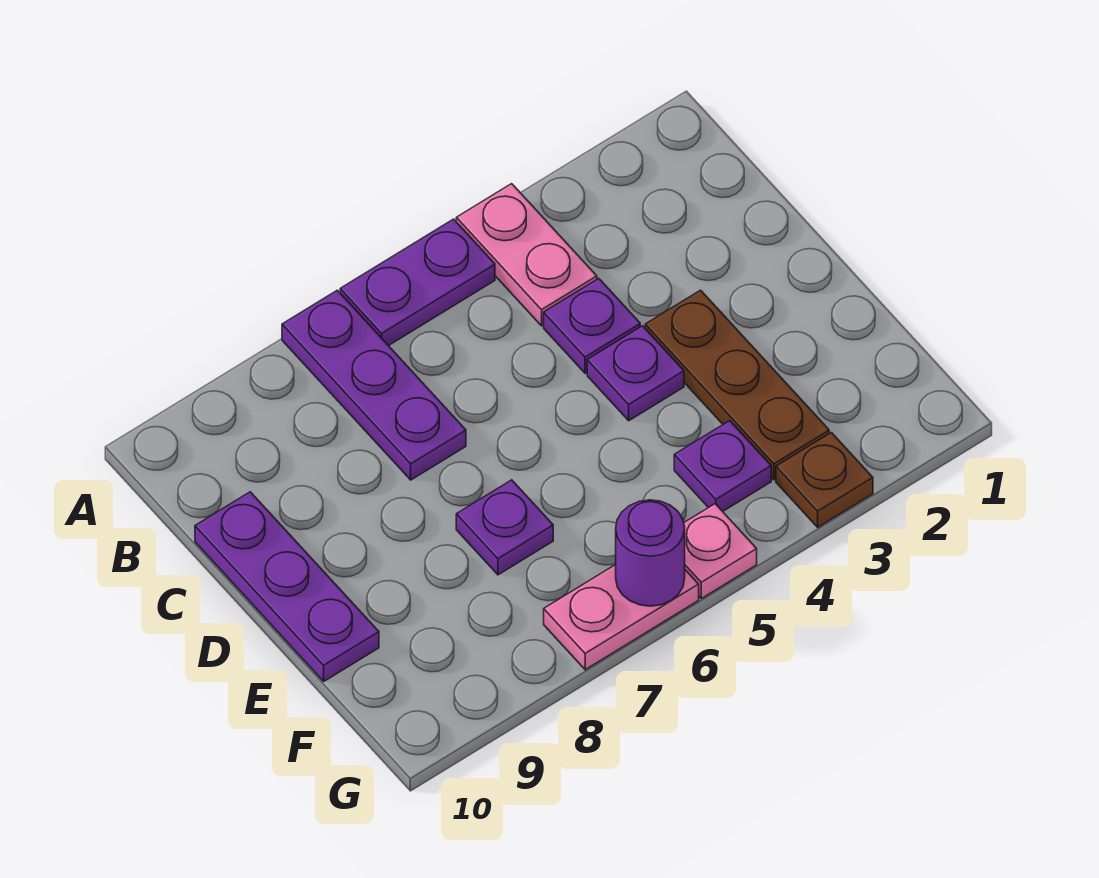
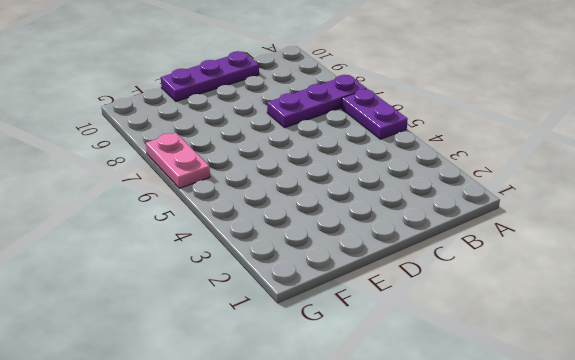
none -> pink plate A4:B4 level 1
none -> purple plate C4 level 1
none -> brown plate D3:F3 level 1

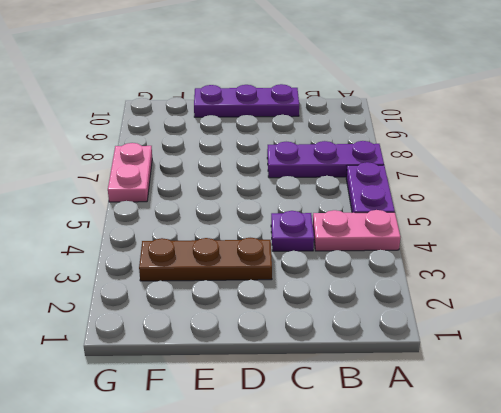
none -> purple plate D4 level 1
none -> purple plate E7 level 1
none -> purple plate F4 level 1

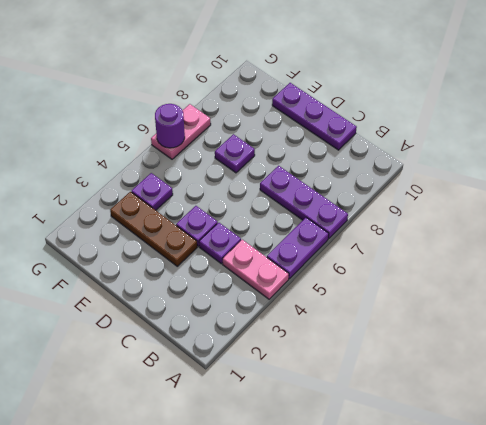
none -> brown plate G3 level 1
none -> pink plate G5 level 1

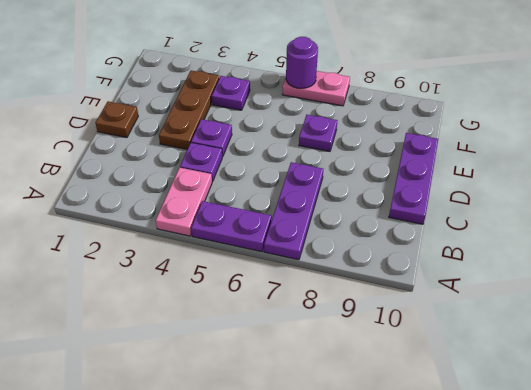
brown plate D1 level 1 -> brown plate G3 level 1
none -> pink plate G5 level 1

